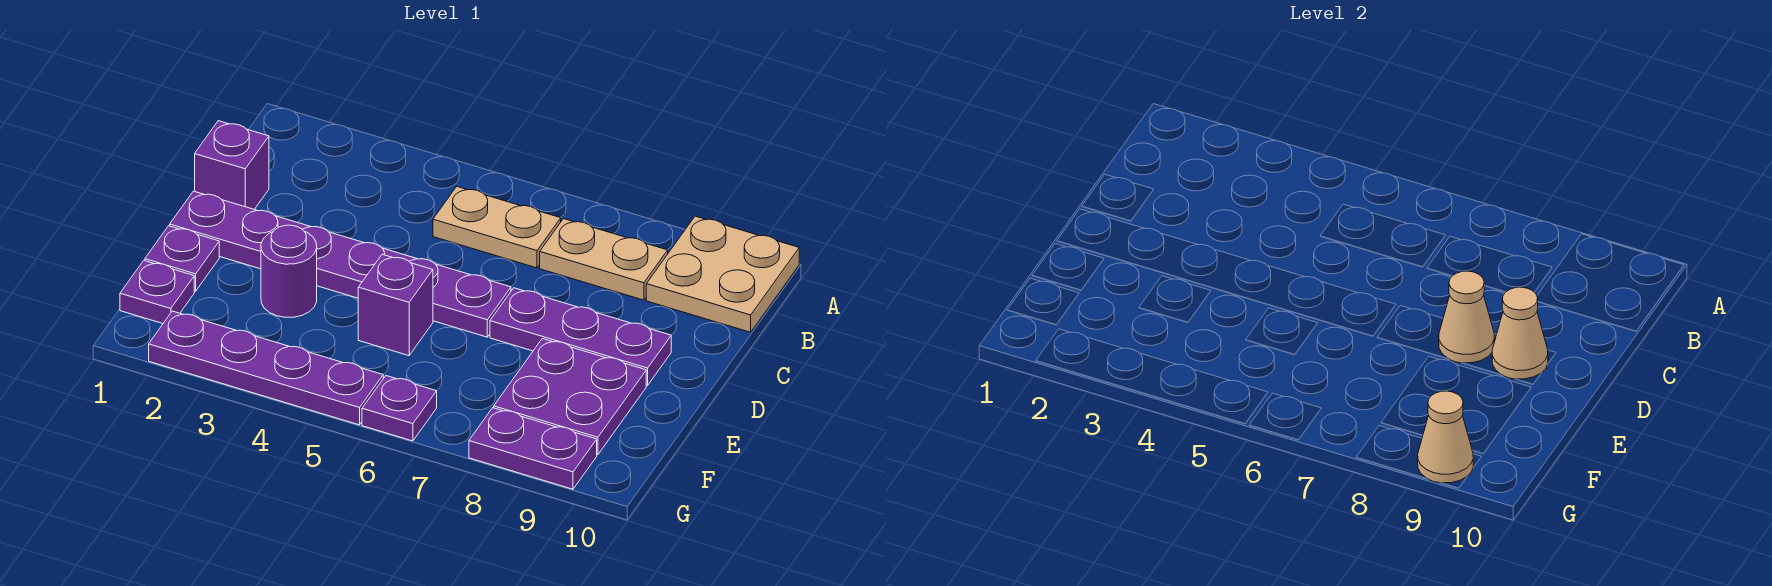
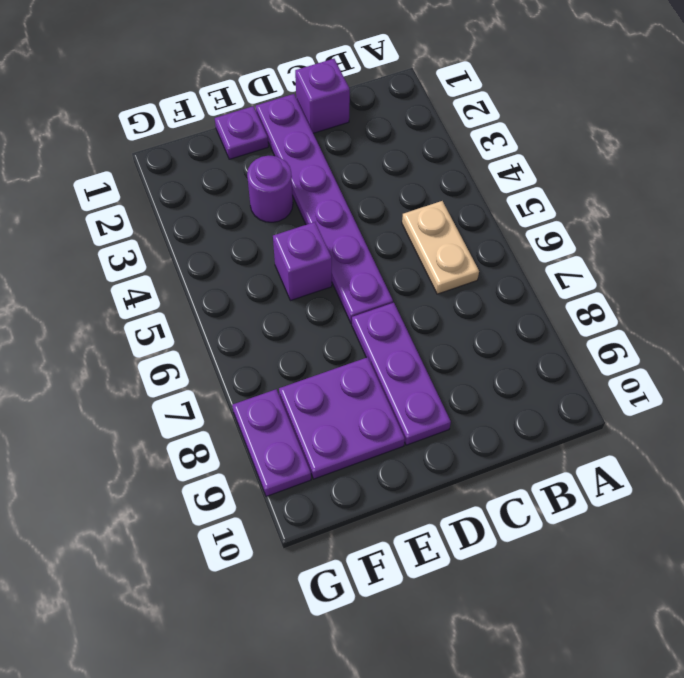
none -> tan plate A9:B10 level 1
none -> tan plate B7:B8 level 1
none -> purple plate F1 level 1

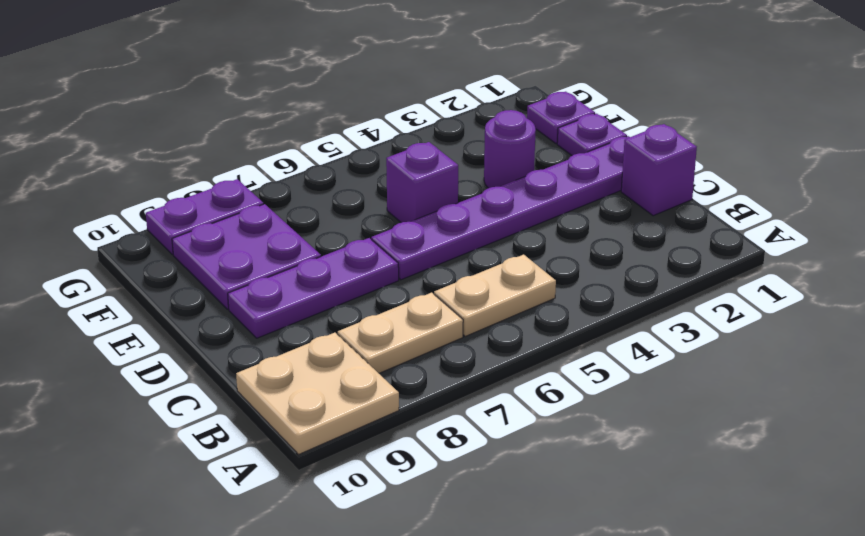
none -> purple plate G2:G5 level 1
none -> purple plate G6 level 1
none -> tan cone D8 level 2

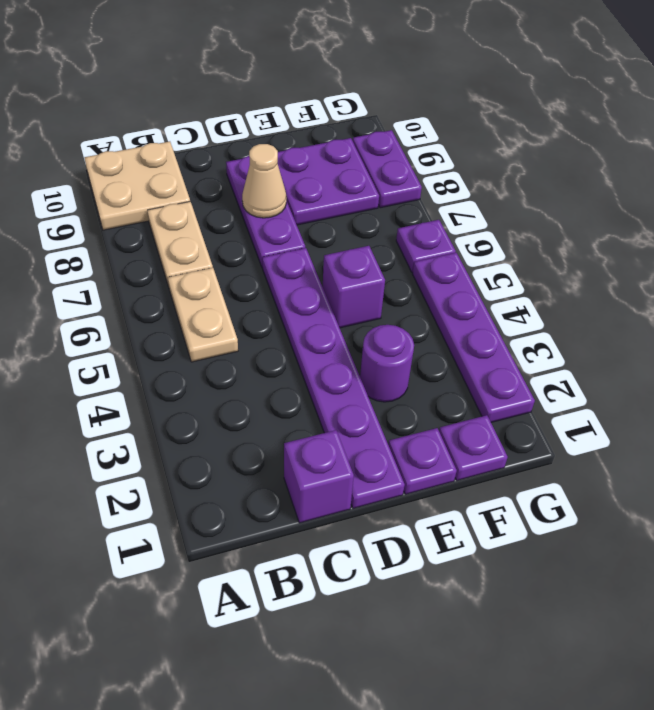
none -> tan cone D9 level 2
none -> tan cone G9 level 2

